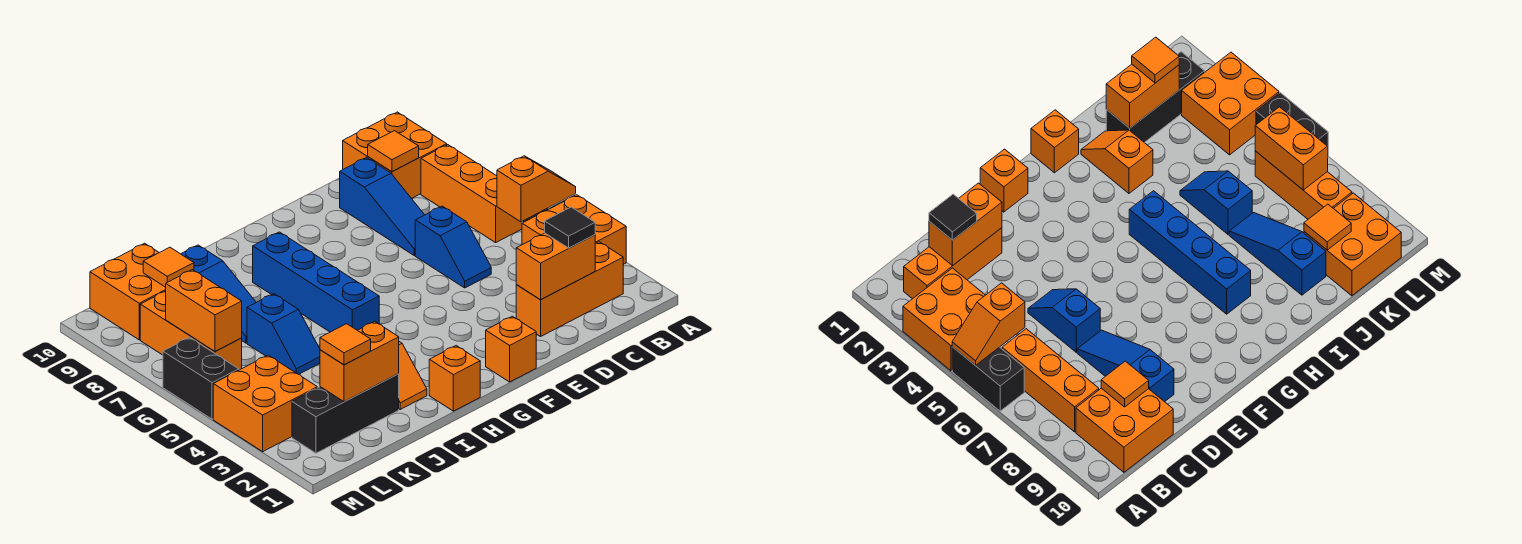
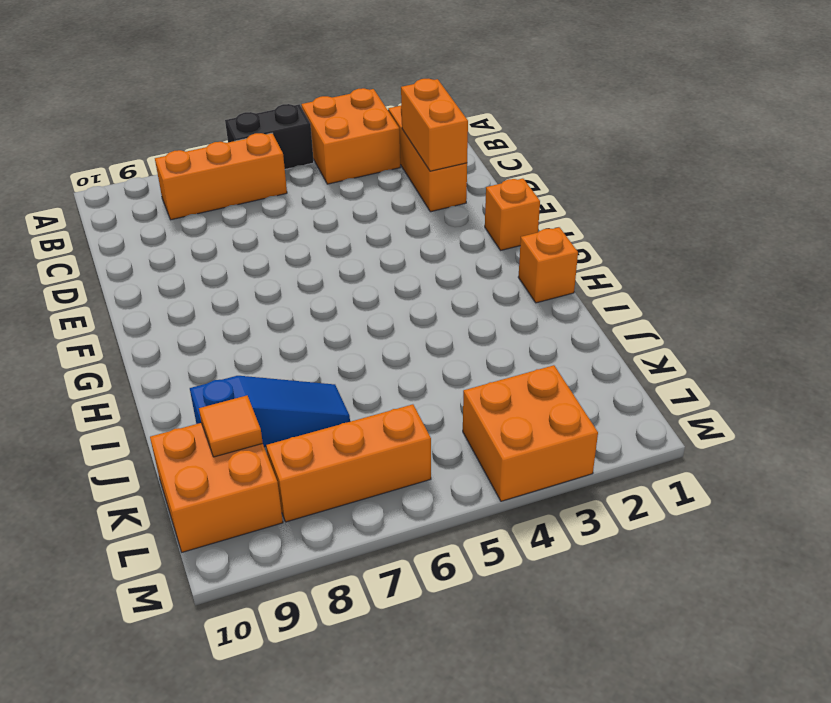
none -> orange brick B9:C10 level 1
none -> blue slope D5:D6 level 1 top 6
none -> blue slope D7:D9 level 1 top 9

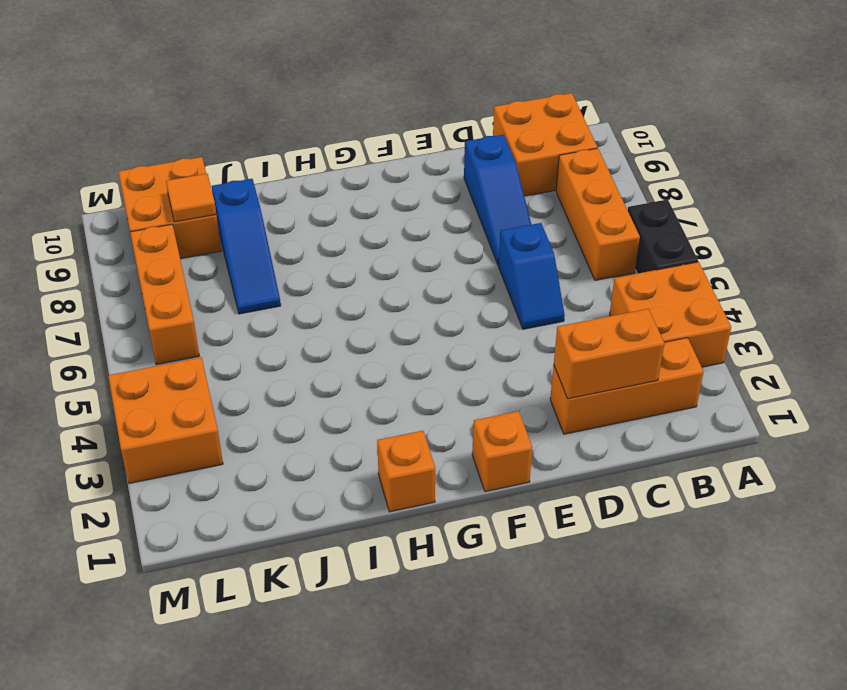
none -> blue brick H5:H8 level 1
none -> orange slope I2:I3 level 1 top 3
none -> black brick J2:L2 level 1

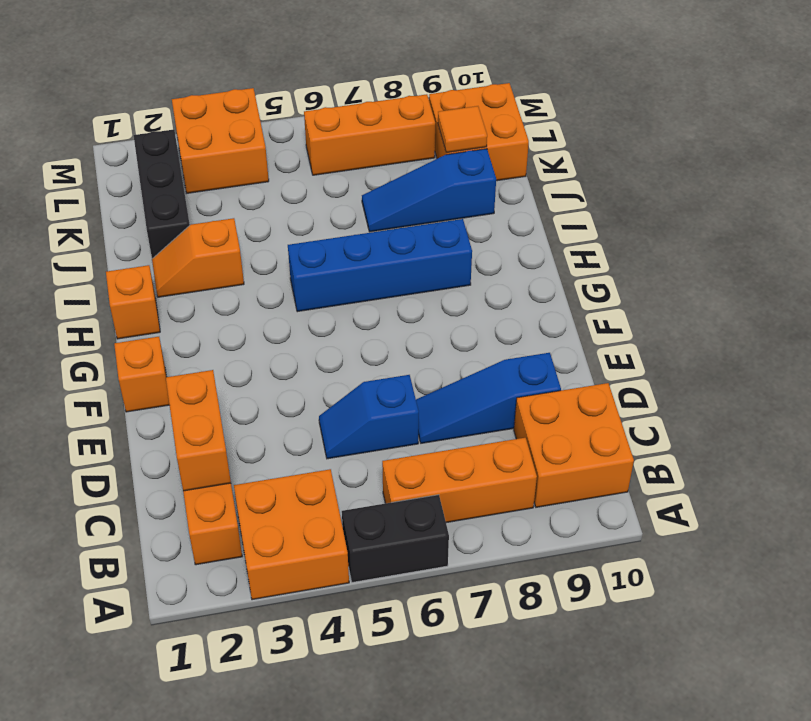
none -> blue slope J5:J6 level 1 top 6
none -> black brick M5:M6 level 1
none -> orange slope A5:B5 level 2 top B

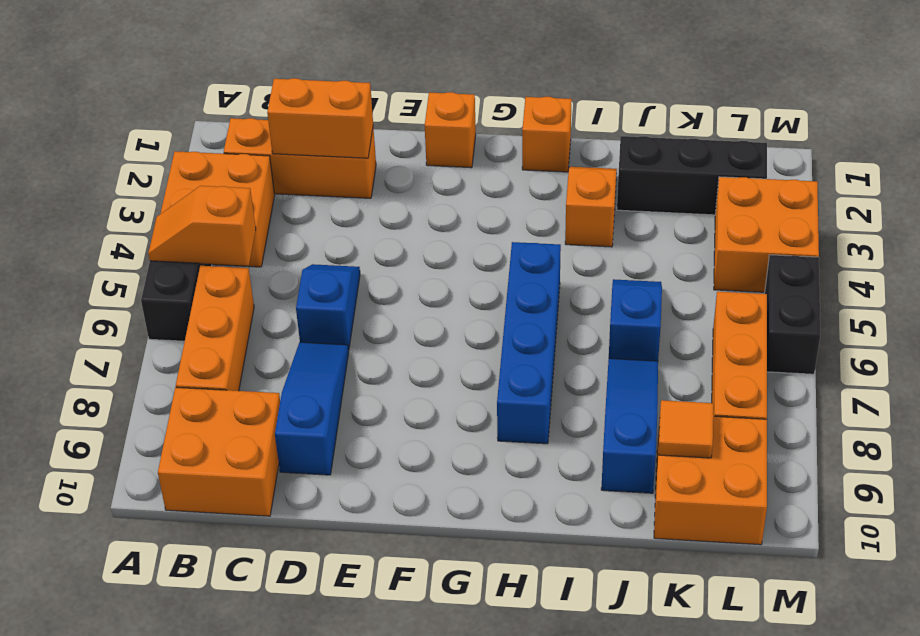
none -> orange tile C9 level 2
none -> orange brick J2:K2 level 2
none -> orange brick L6:L7 level 2

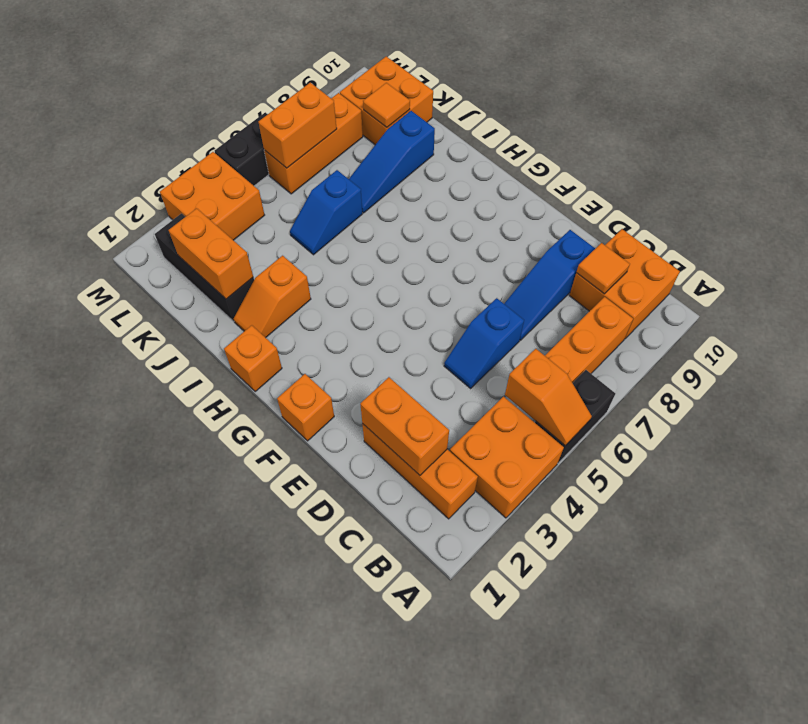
none -> blue brick H5:H8 level 1
none -> black tile C2 level 3
none -> orange tile K2 level 3

